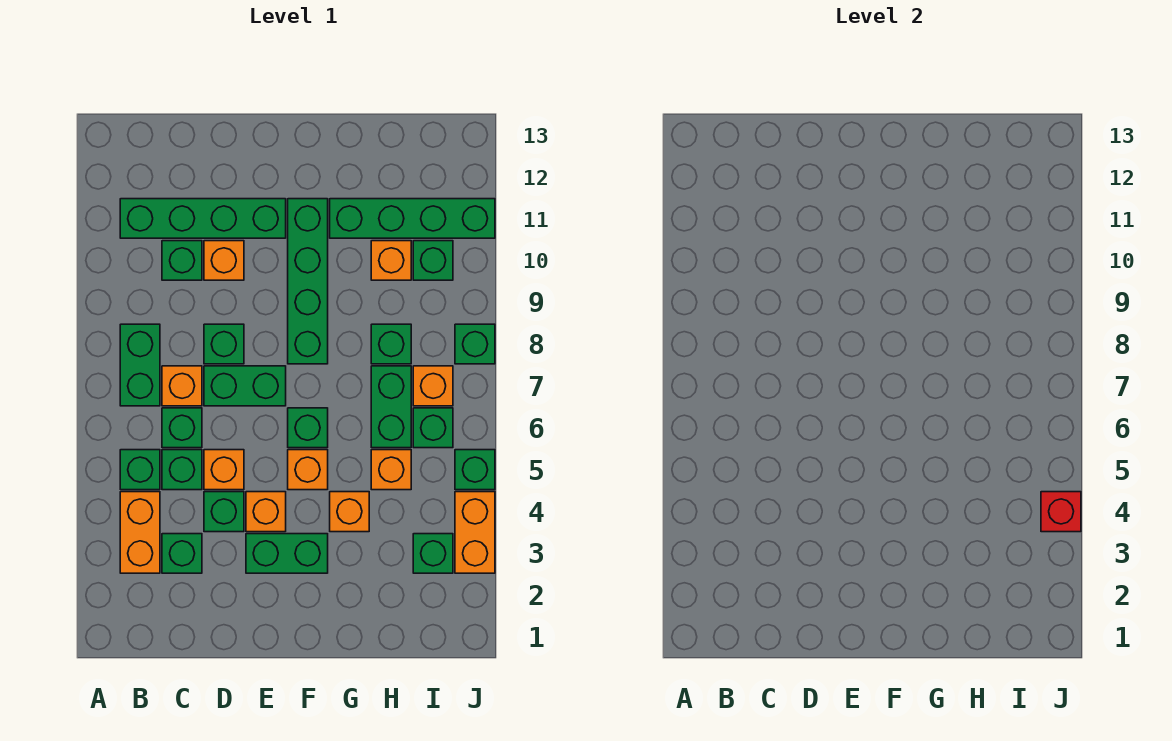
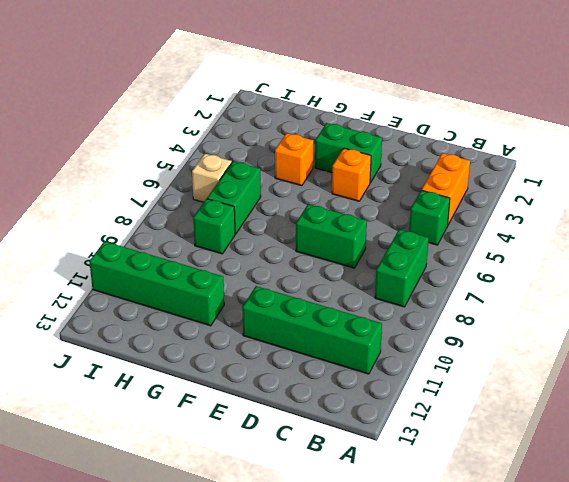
tan brick I6 level 1 -> green brick I6 level 1
none -> green brick C3 level 1
none -> green brick C5 level 1
none -> green brick C6 level 1
none -> orange brick C7 level 1

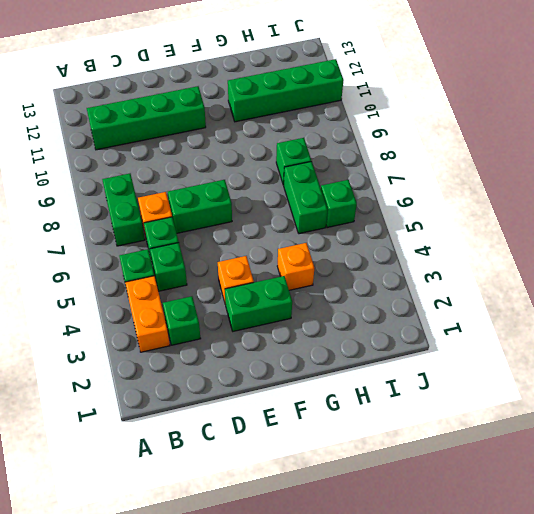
none -> green brick C10 level 1
none -> green brick D4 level 1
none -> orange brick D5 level 1
none -> green brick D8 level 1

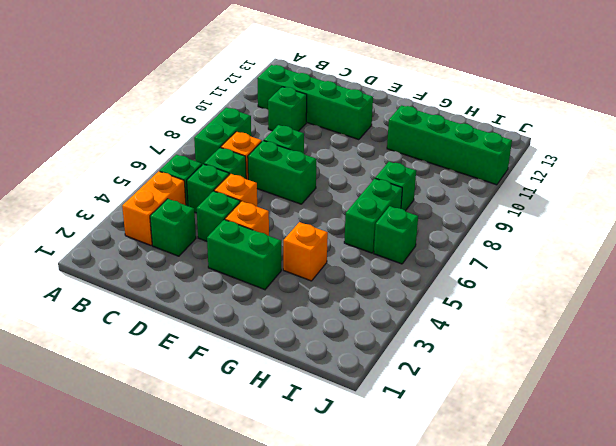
none -> orange brick D10 level 1
none -> orange brick F5 level 1
none -> green brick F6 level 1
none -> green brick F8:F11 level 1

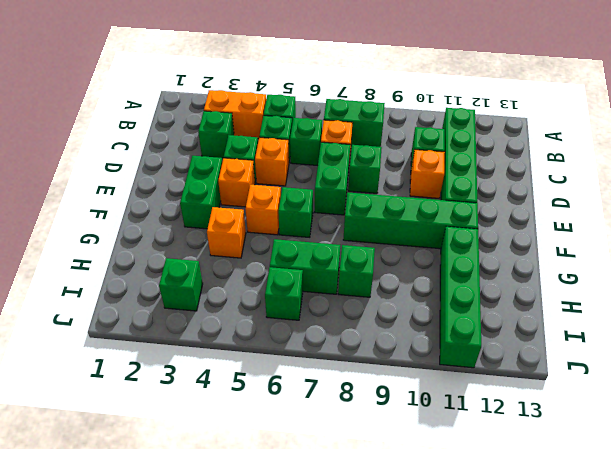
none -> orange brick H5 level 1
none -> orange brick H10 level 1
none -> orange brick I7 level 1
none -> green brick I10 level 1

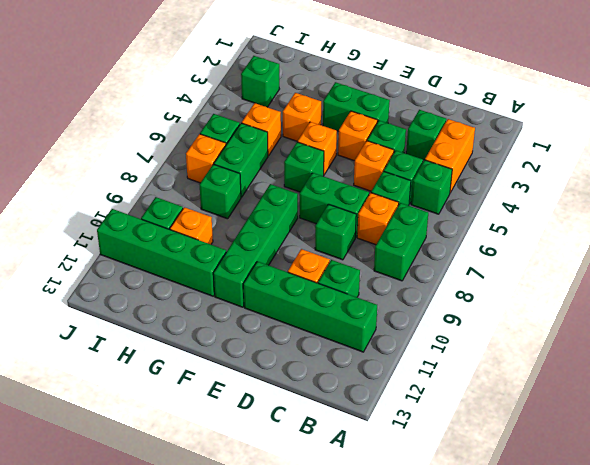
none -> orange brick J3:J4 level 1
none -> green brick J5 level 1
none -> green brick J8 level 1
none -> red brick J4 level 2

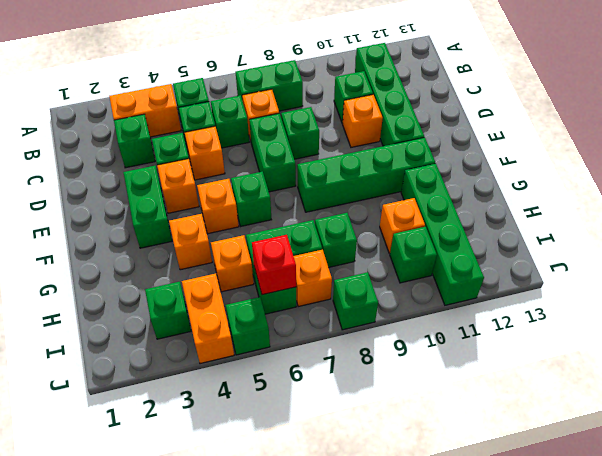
orange brick I4:J4 level 1 -> orange brick J3:J4 level 1
red brick I6 level 2 -> red brick J4 level 2

